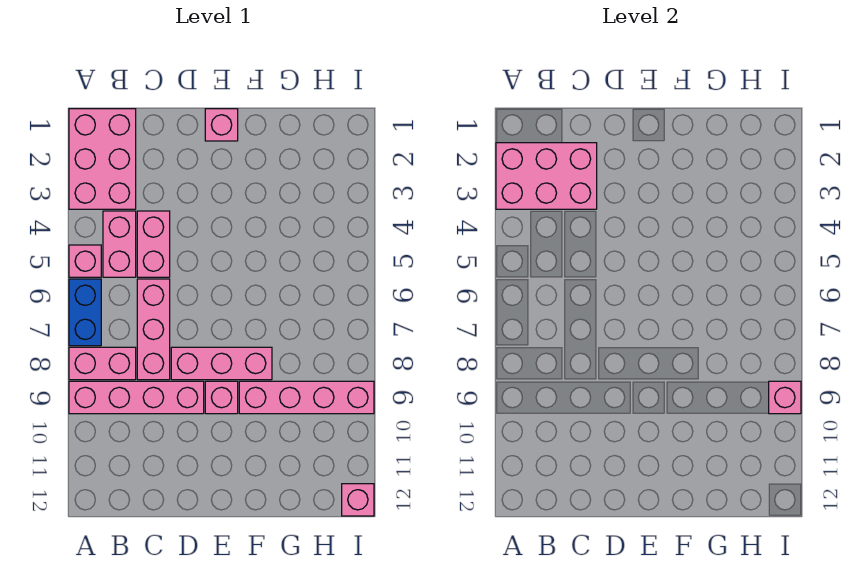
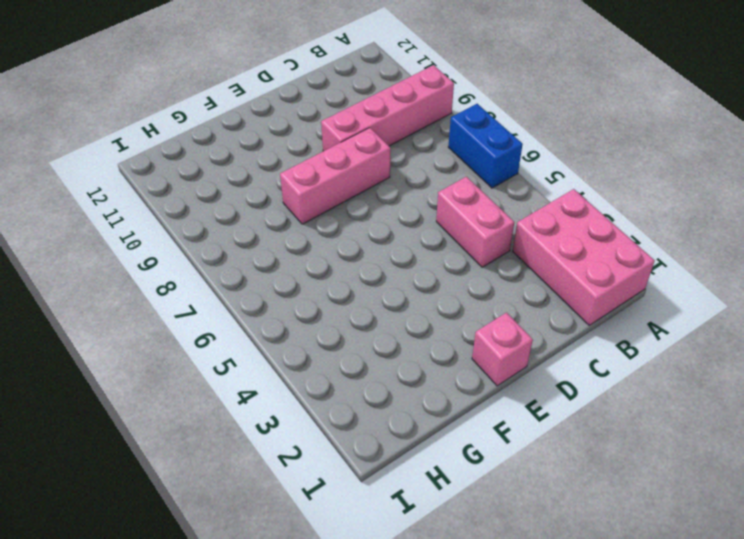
none -> pink brick A5 level 1
none -> pink brick A8:B8 level 1
none -> pink brick B4:B5 level 1

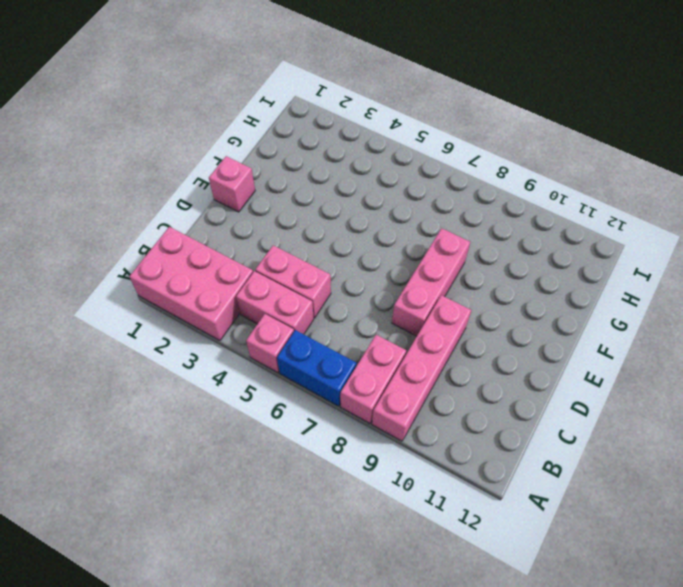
none -> pink brick C6:C8 level 1
none -> pink brick E9 level 1
none -> pink brick F9:I9 level 1

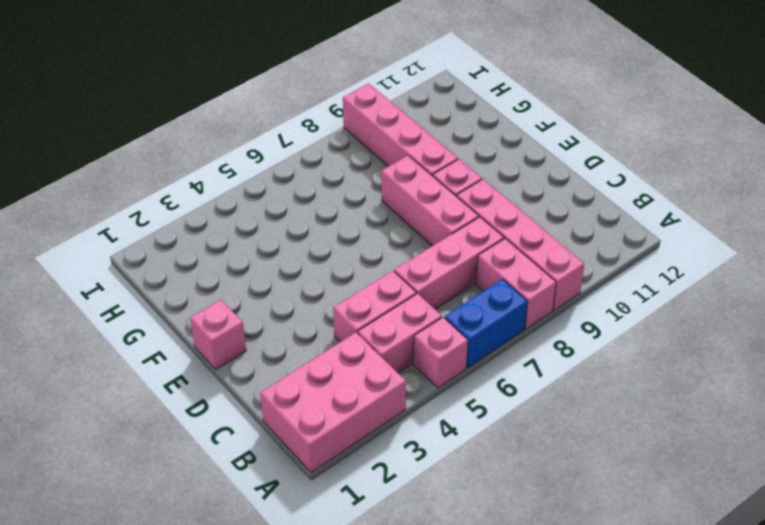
none -> pink brick I12 level 1
none -> pink brick A2:C3 level 2
none -> pink brick I9 level 2

